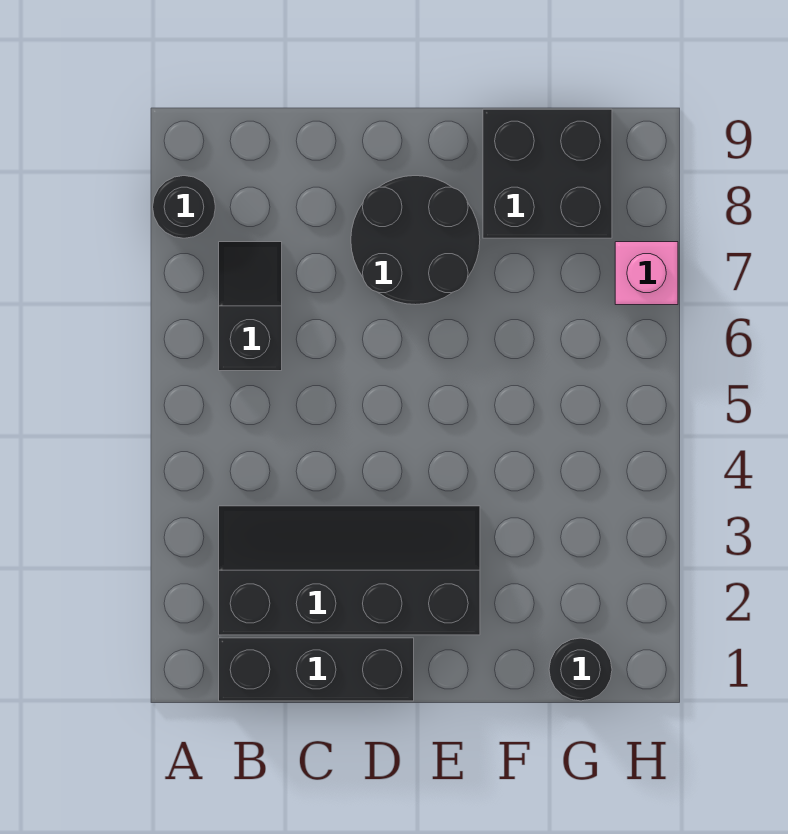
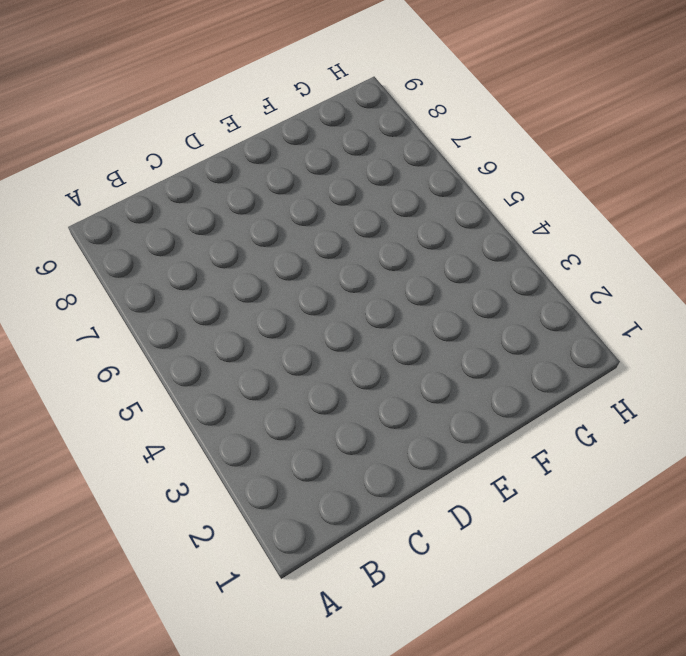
none -> black round brick A8 level 1
none -> black brick B1:D1 level 1

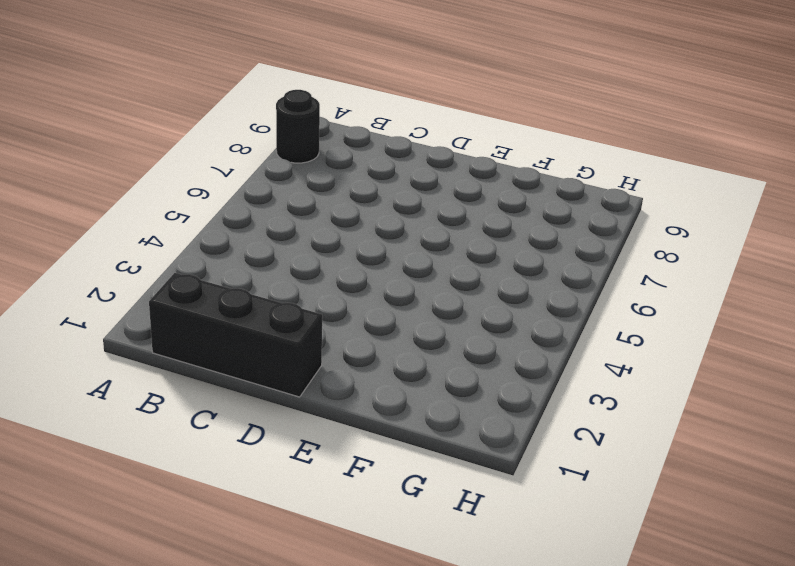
none -> black slope B2:E3 level 1 top 2
none -> black slope B6:B7 level 1 top 6

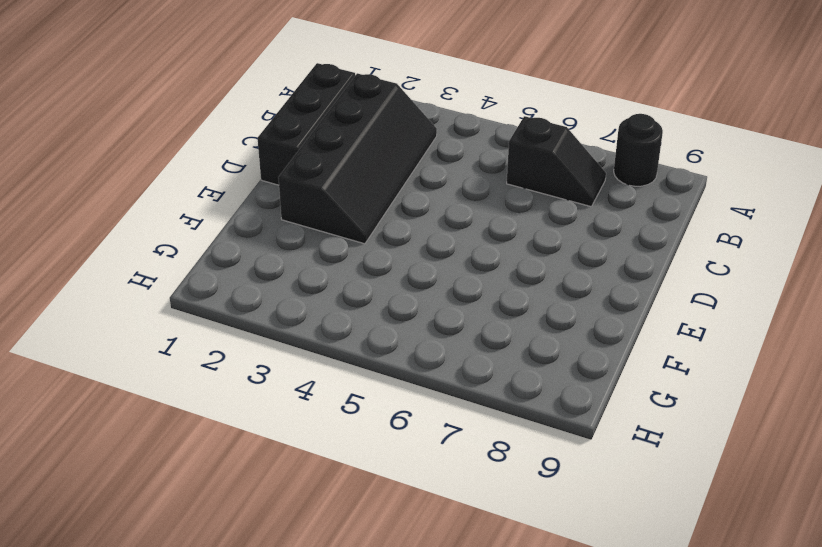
none -> black round brick D7:E8 level 1
none -> black brick F8:G9 level 1

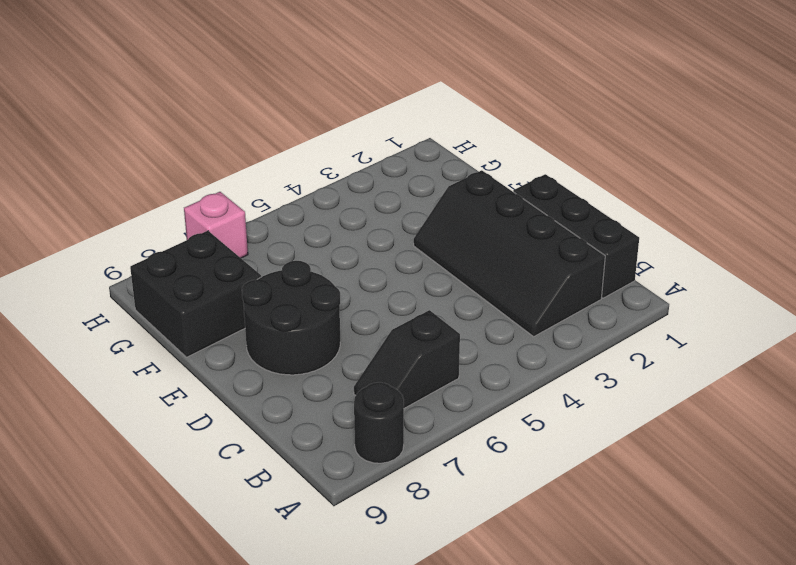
none -> black round brick G1 level 1

